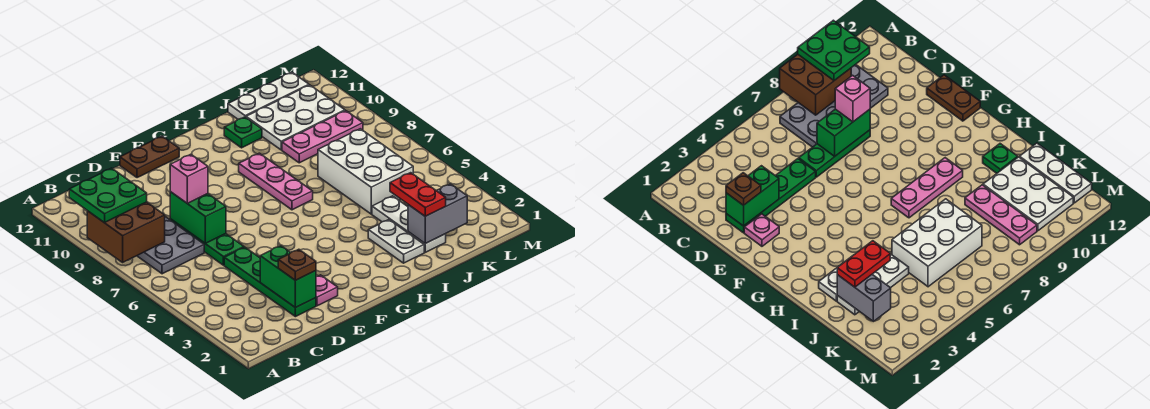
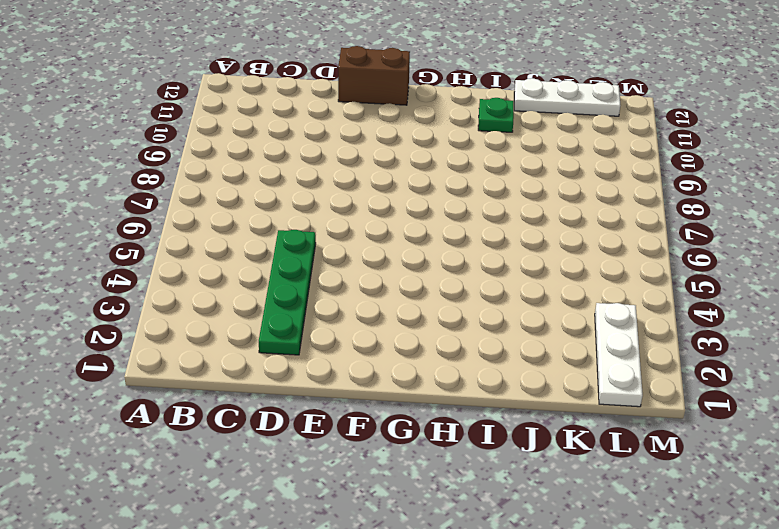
brown brick E12:F12 level 1 -> brown plate E12:F12 level 1
white plate L1:L3 level 1 -> white plate J2:J4 level 1
none -> grey plate B7:C10 level 1
none -> green plate D6:D8 level 1
none -> pink plate E2 level 1

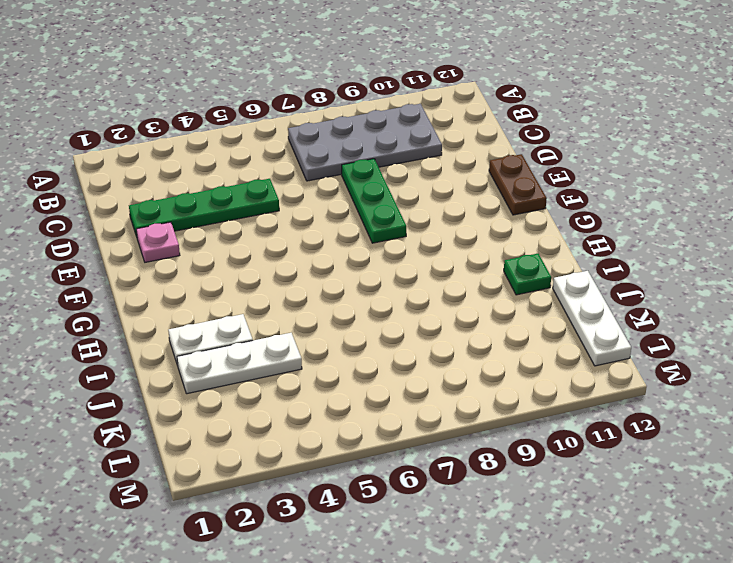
green plate D8:F8 level 1 -> green plate D6:D8 level 1
none -> pink plate H7:H9 level 1
none -> white brick J5:K7 level 1
none -> pink plate J9:L9 level 1

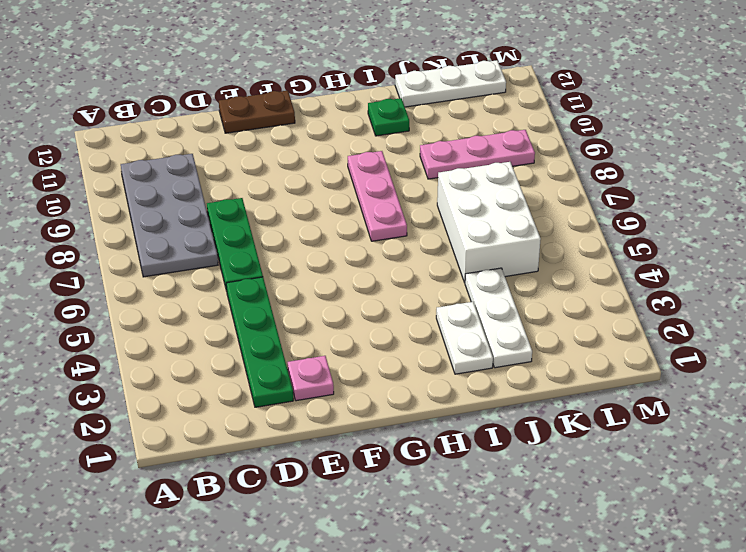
none -> white plate J10:L11 level 1
none -> brown brick A8:B9 level 2
none -> green brick D2:D3 level 2

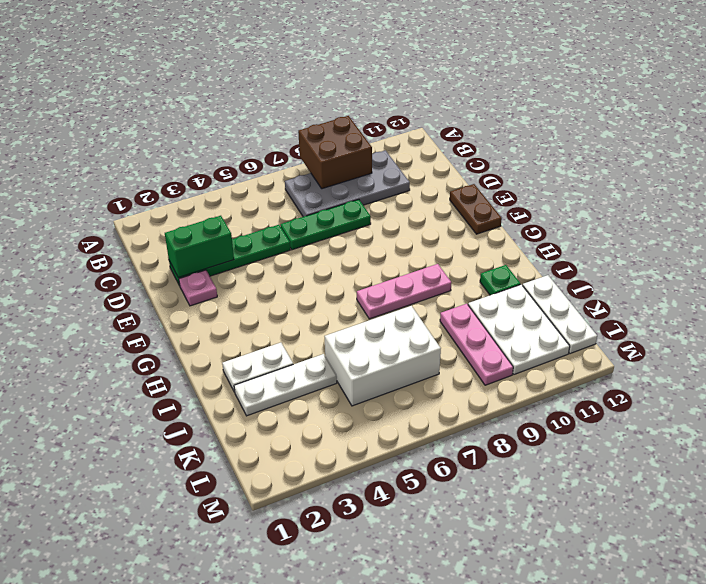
none -> green brick D7:D8 level 2
none -> grey brick J2:K2 level 2
none -> green plate A9:B10 level 3

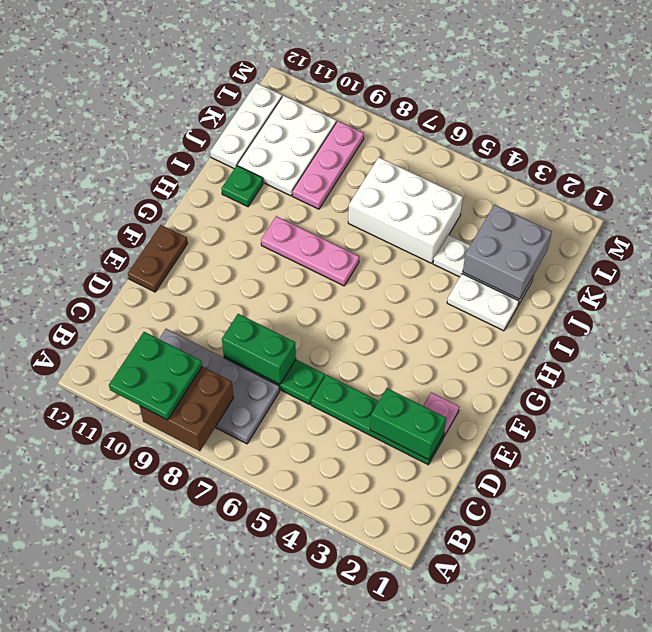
grey brick J2:K3 level 2 -> grey brick J2:K2 level 2
none -> brown plate D2 level 3
none -> pink brick D8 level 3
none -> red plate J2:J3 level 3

